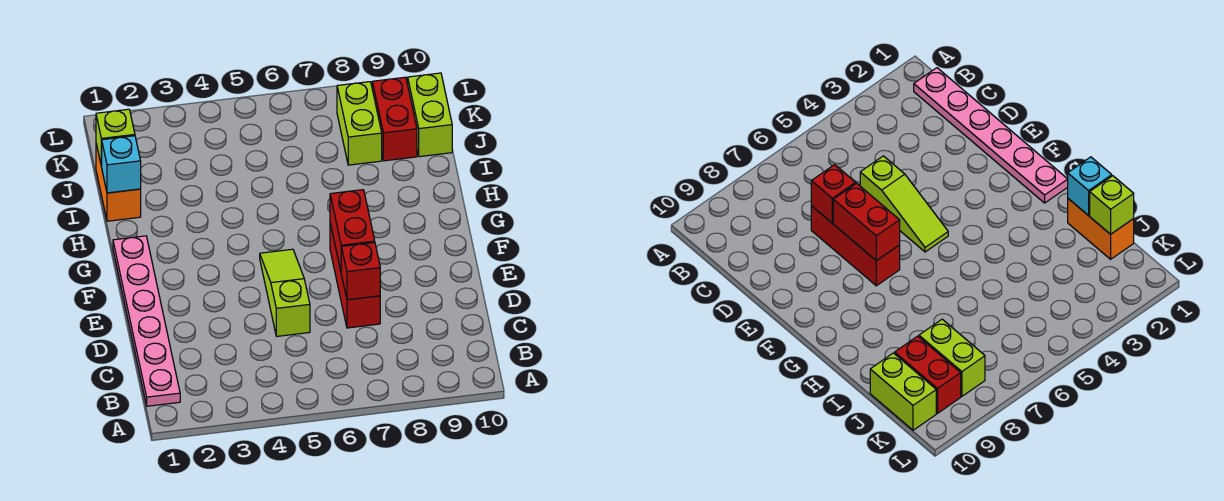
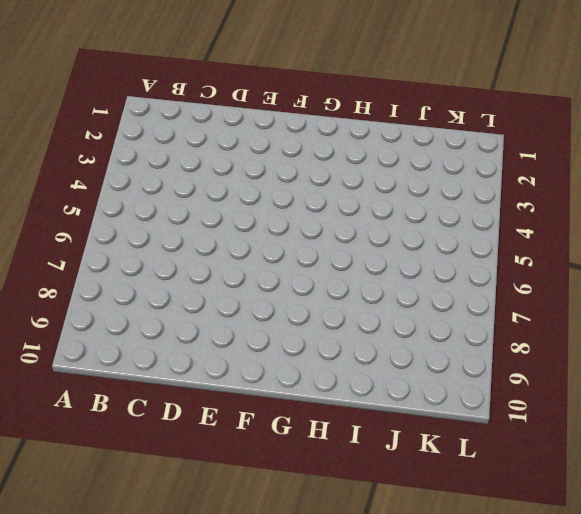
none -> pink plate B1:G1 level 1
none -> lime slope D5:F5 level 1 top D

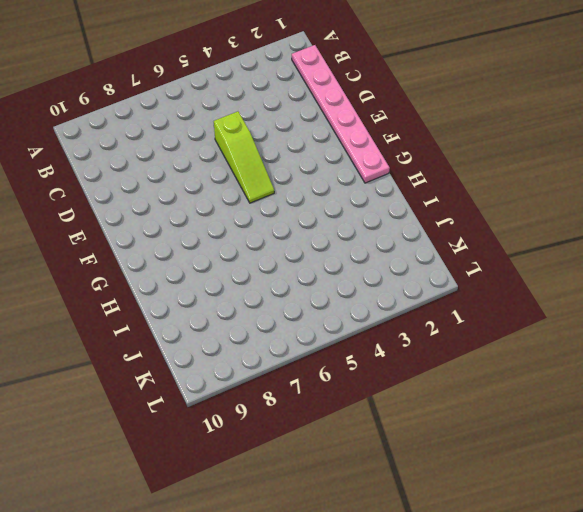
none -> red brick D7:F7 level 1
none -> orange brick I1:J1 level 1

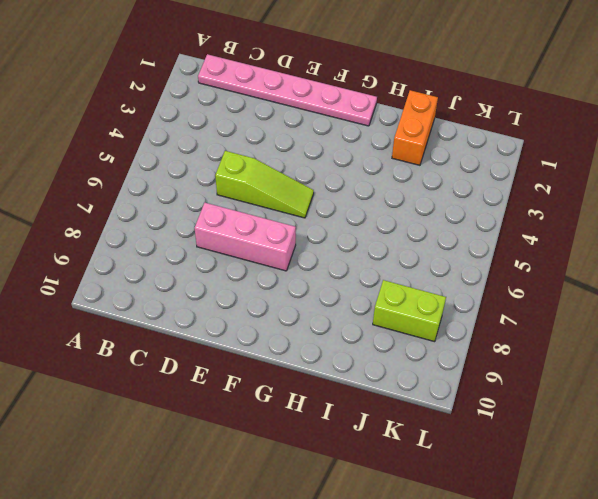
pink brick D7:F7 level 1 -> red brick D7:F7 level 1
orange brick I1:I2 level 1 -> orange brick I1:J1 level 1
none -> red brick J9:K9 level 1
none -> lime brick J10:K10 level 1

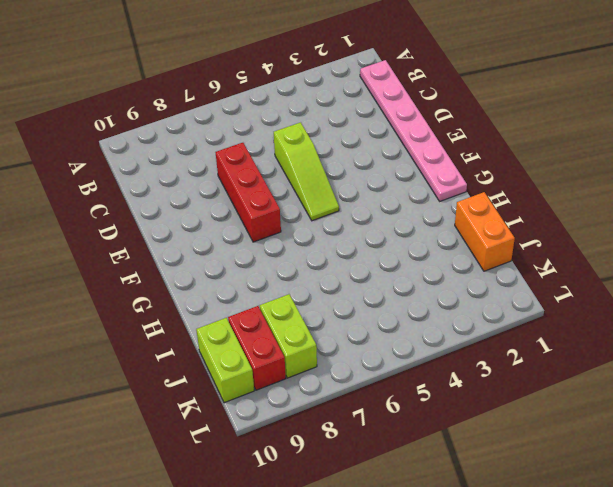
none -> red brick D7 level 2
none -> red brick E7:F7 level 2

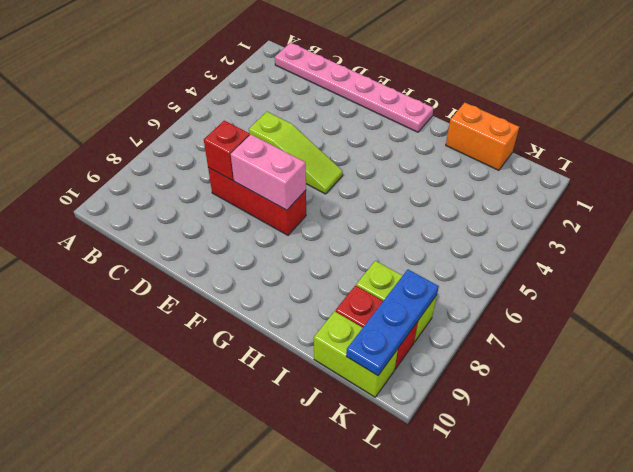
pink brick E7:F7 level 2 -> red brick E7:F7 level 2
blue plate K8:K10 level 2 -> none
none -> cyan brick I1 level 2
none -> lime brick J1 level 2

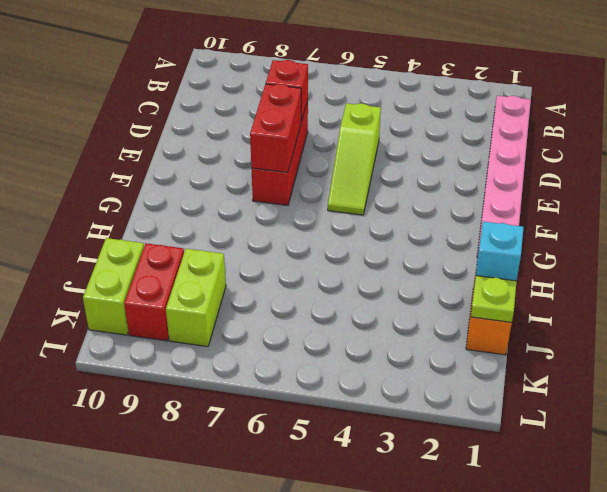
lime plate J1 level 2 -> lime brick J1 level 2

